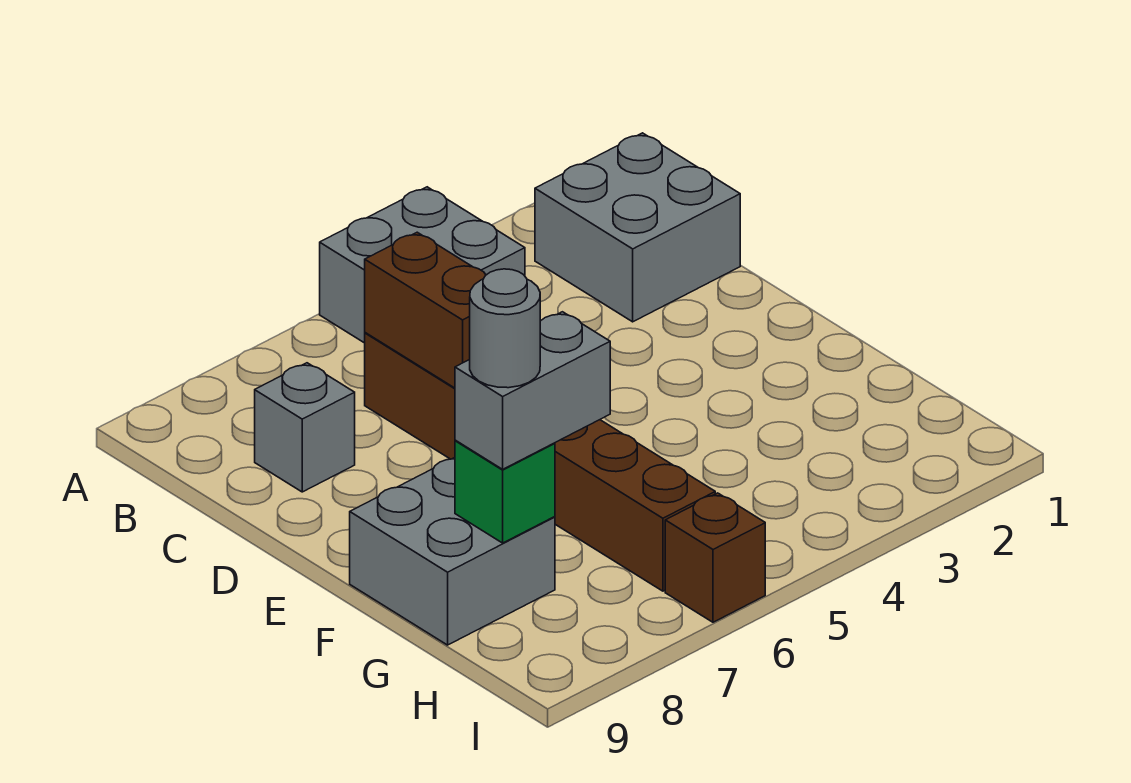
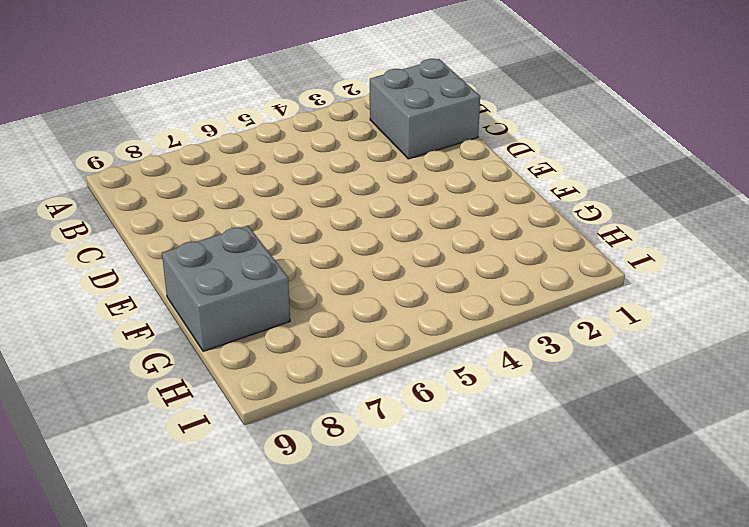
none -> grey brick A4:B5 level 1
none -> brown brick C6:H6 level 1

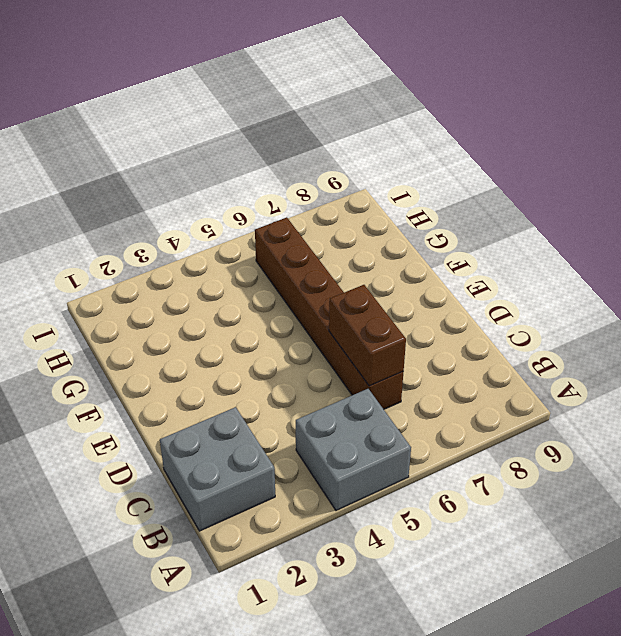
none -> grey brick C8 level 1
none -> grey brick F8:G9 level 1

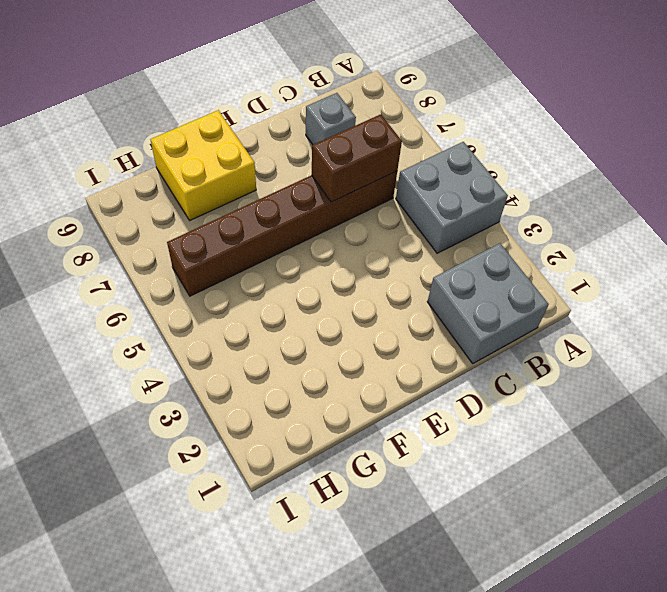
yellow brick F8:G9 level 1 -> grey brick F8:G9 level 1
none -> brown brick I6 level 1
none -> green brick G8 level 2

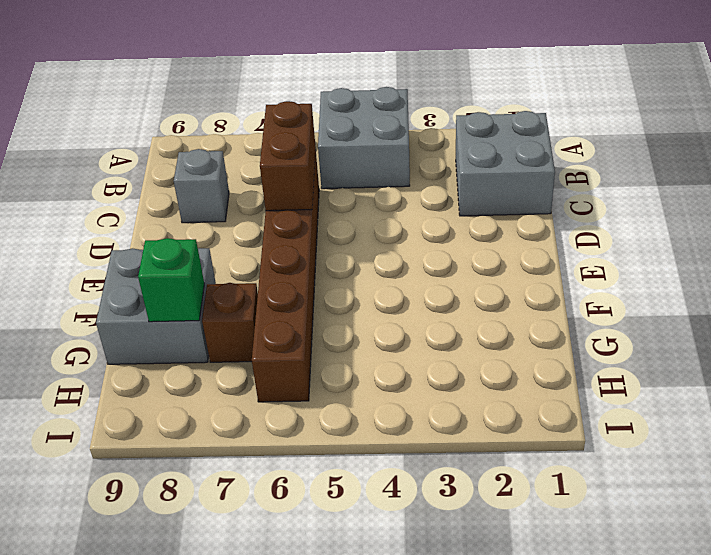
brown brick G7 level 1 -> brown brick I6 level 1
none -> grey brick G7:G8 level 3
none -> grey round brick G8 level 4

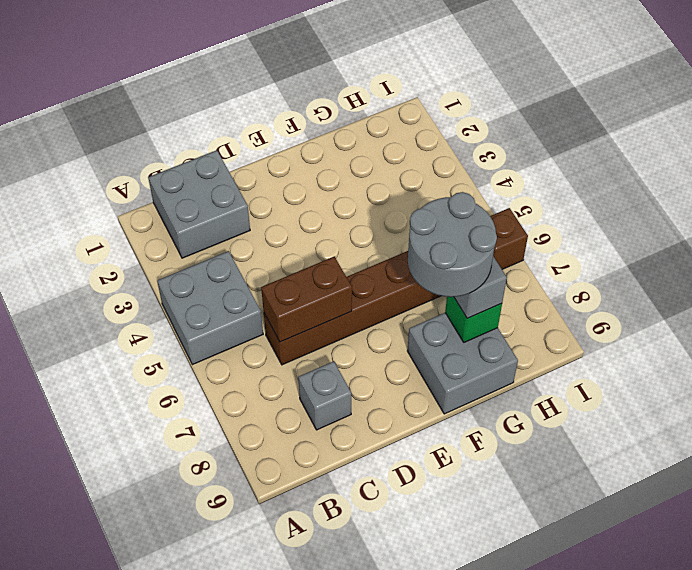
grey round brick F7:G8 level 4 -> grey round brick G8 level 4

